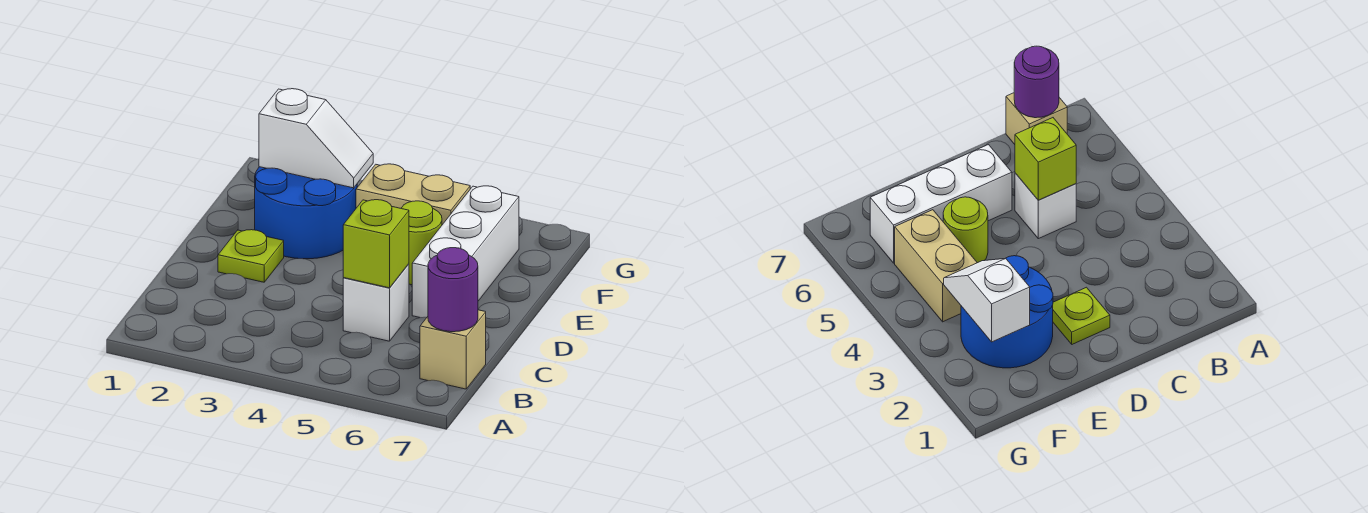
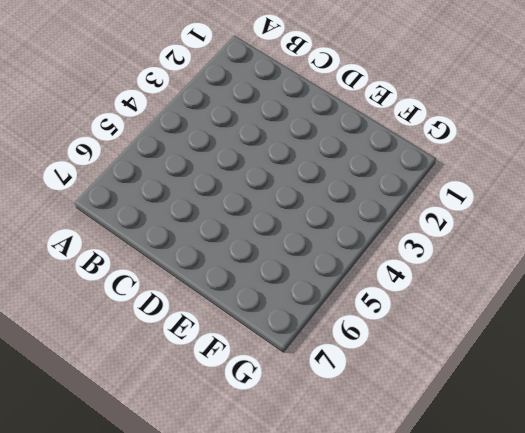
none -> tan brick B7 level 1
none -> white brick C5 level 1

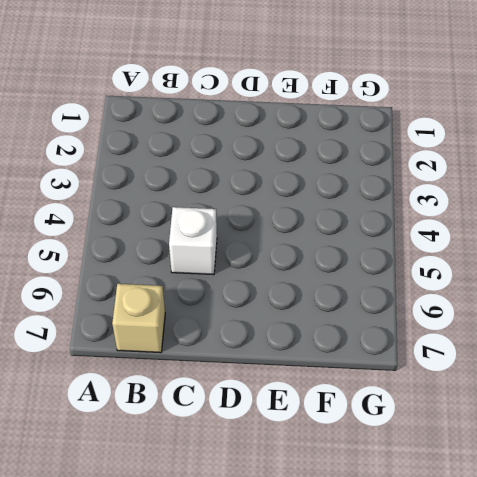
none -> lime plate D2 level 1
none -> white brick D6:F6 level 1

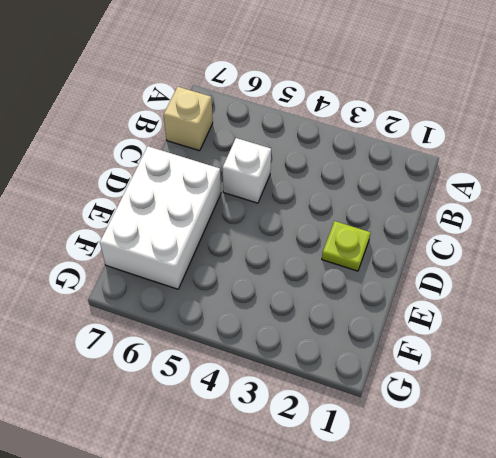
white brick D6:F7 level 1 -> white brick D6:F6 level 1
none -> blue round brick E2:F3 level 1
none -> lime round brick E5 level 1

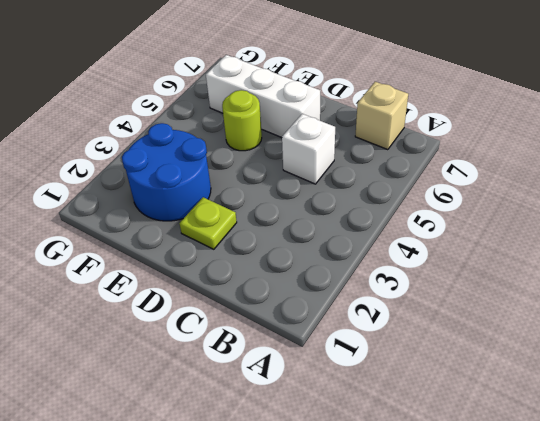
none -> tan brick F4:F5 level 1
none -> purple round brick B7 level 2

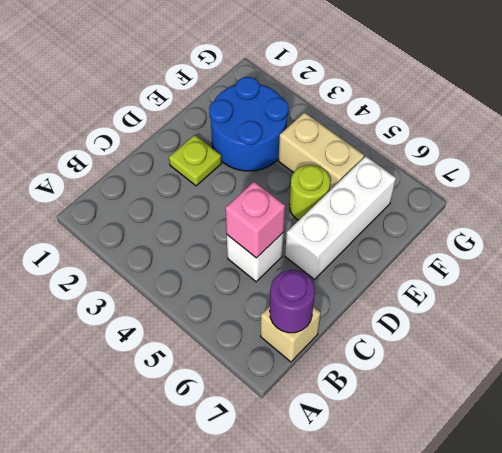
pink brick C5 level 2 -> lime brick C5 level 2
none -> white slope F2:F3 level 2 top 2

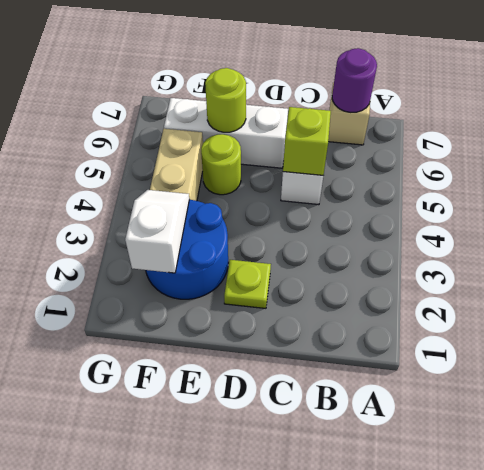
lime round brick E6 level 2 -> none

